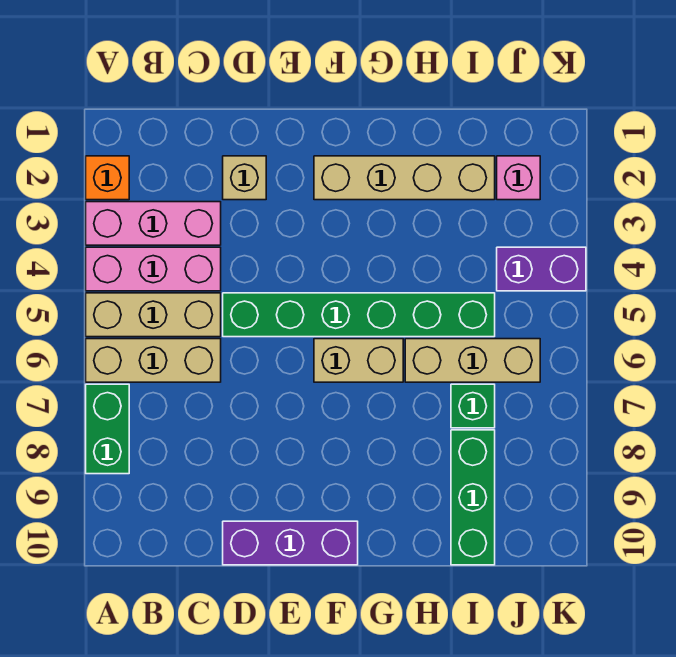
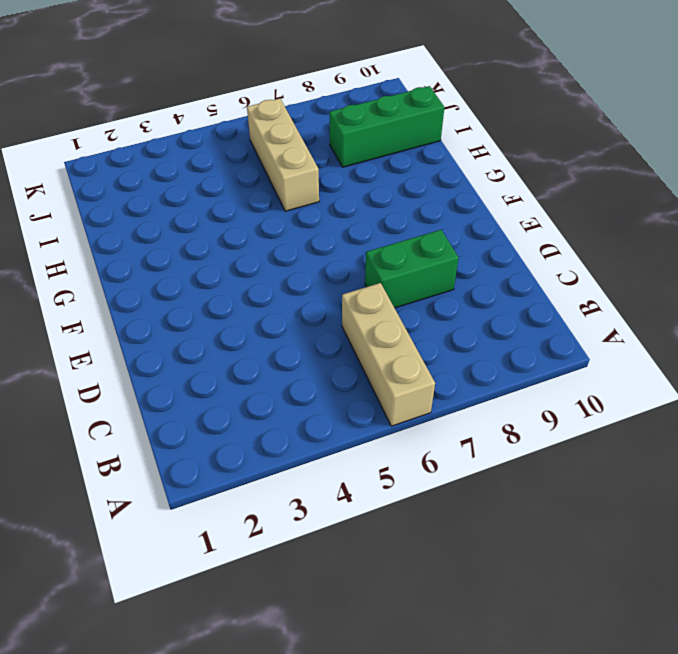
green brick D7:D8 level 1 -> green brick A7:A8 level 1
none -> orange brick A2 level 1
none -> pink brick A3:C3 level 1
none -> pink brick A4:C4 level 1

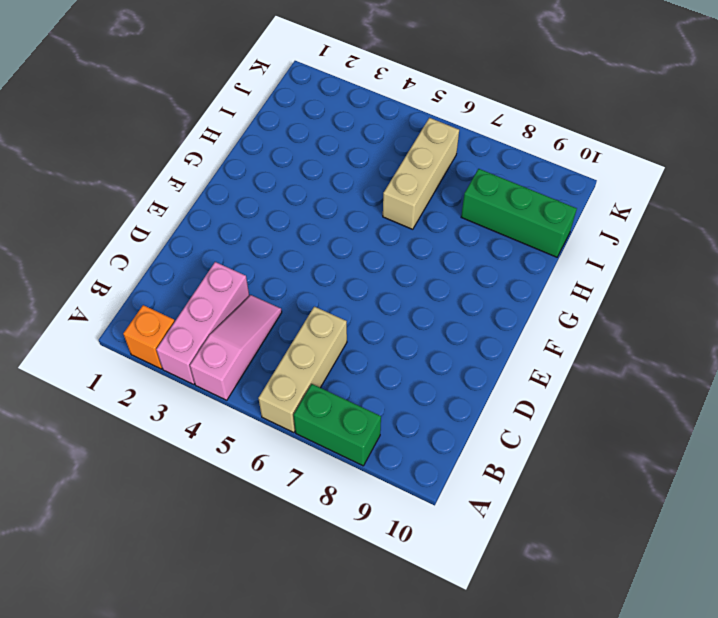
pink slope A4:C4 level 1 top A -> pink brick A4:C4 level 1
none -> tan brick A5:C5 level 1
none -> tan brick D2 level 1
none -> green brick D5:I5 level 1

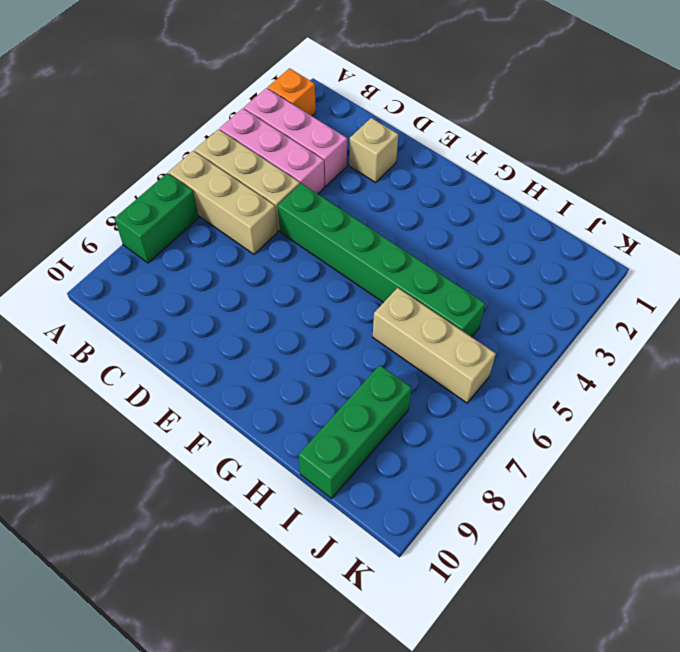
none -> purple brick D10:F10 level 1
none -> tan brick F2:I2 level 1
none -> tan brick F6:G6 level 1

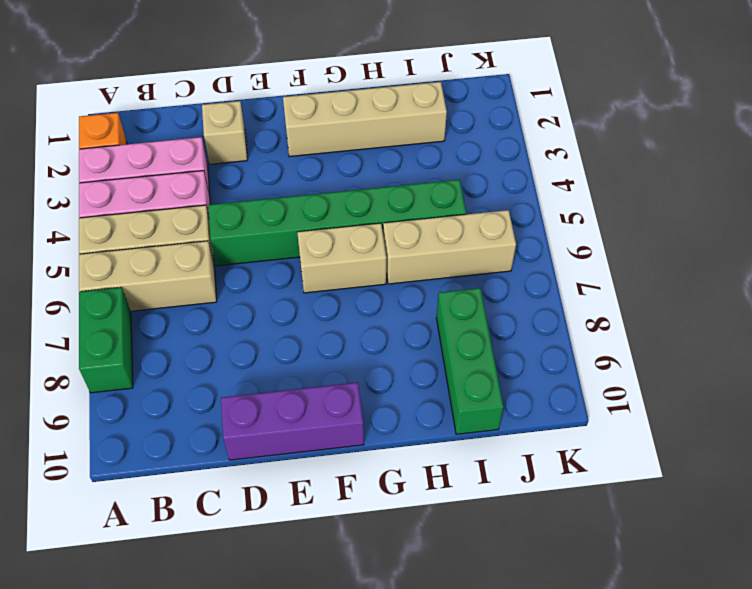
none -> green brick I7 level 1
none -> pink brick J2 level 1
none -> purple brick J4:K4 level 1

